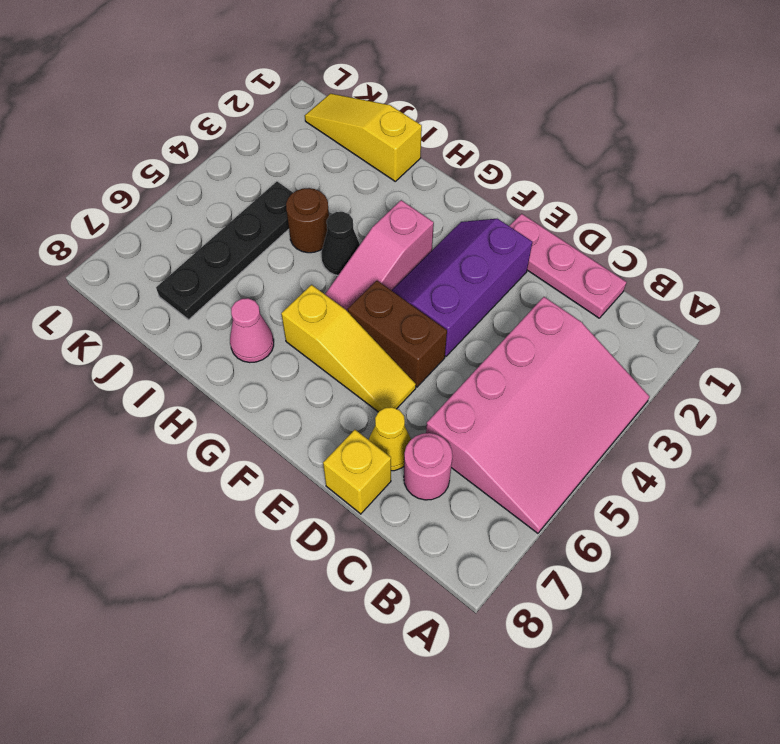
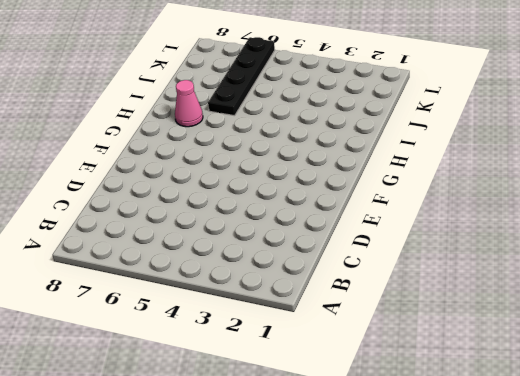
black plate I6:L6 level 1 -> black plate J4:J7 level 1
none -> pink slope A3:C6 level 1 top C
none -> pink plate C1:E1 level 1
none -> pink round brick C7 level 1

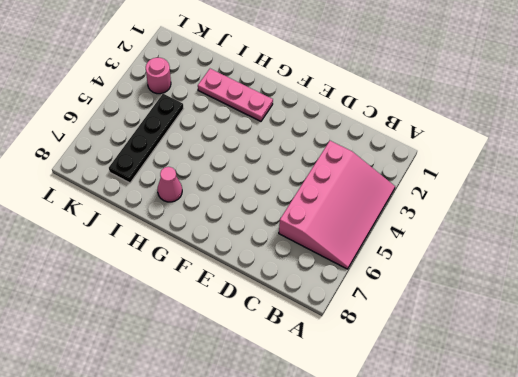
pink plate G2:I2 level 1 -> pink plate C1:E1 level 1
pink round brick K3 level 1 -> pink round brick C7 level 1
none -> yellow cone D7 level 1
none -> yellow brick D8 level 1
none -> purple slope E2:F4 level 1 top E

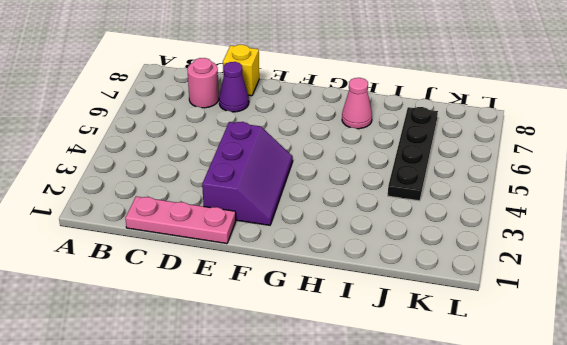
purple cone D7 level 1 -> yellow cone D7 level 1
none -> pink slope A3:C6 level 1 top C
none -> brown brick E5:F5 level 1
none -> yellow slope E6:G6 level 1 top G

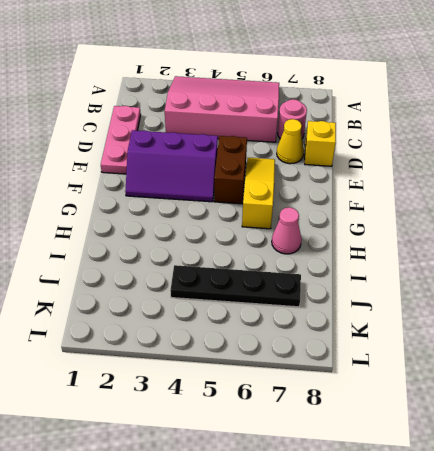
none -> pink slope G3:G5 level 1 top 3
none -> black cone H4 level 1
none -> yellow slope I1:K1 level 1 top I

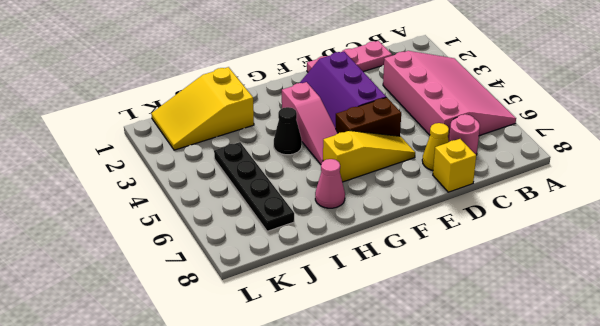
yellow slope I1:K2 level 1 top I -> yellow slope I1:K1 level 1 top I
none -> brown round brick I4 level 1

